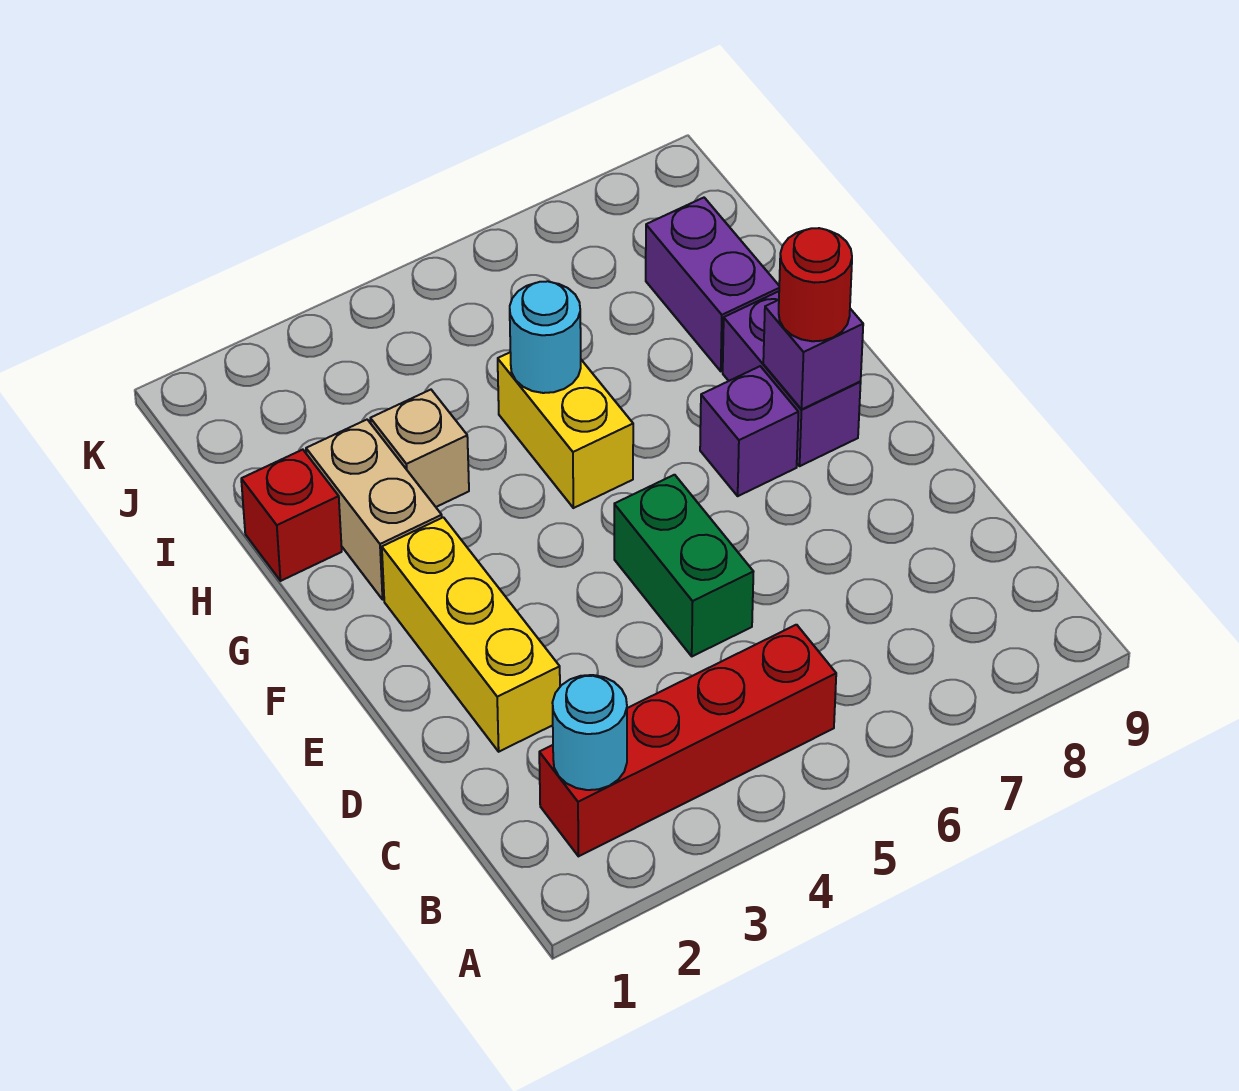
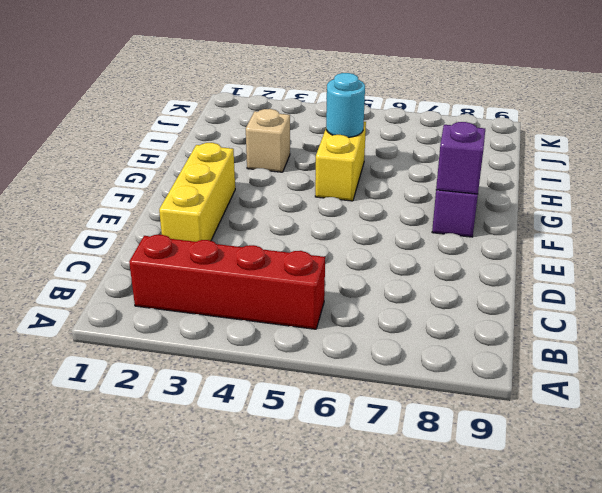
none -> green brick D5:E5 level 1
none -> purple brick F7 level 1
none -> tan brick G2:H2 level 1

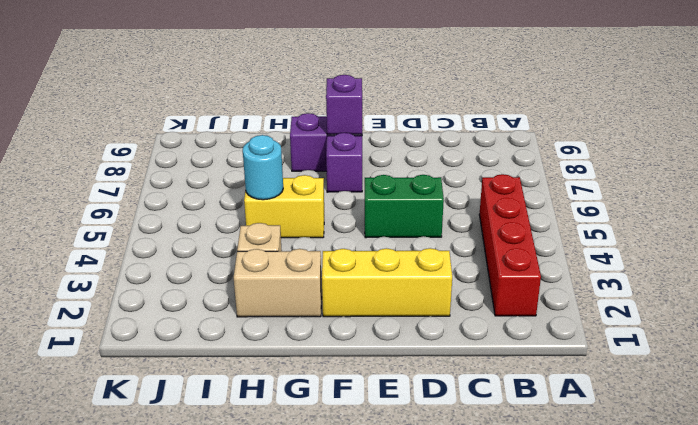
none -> red brick H1 level 1
none -> purple brick H8:I8 level 1
none -> cyan round brick B2 level 2

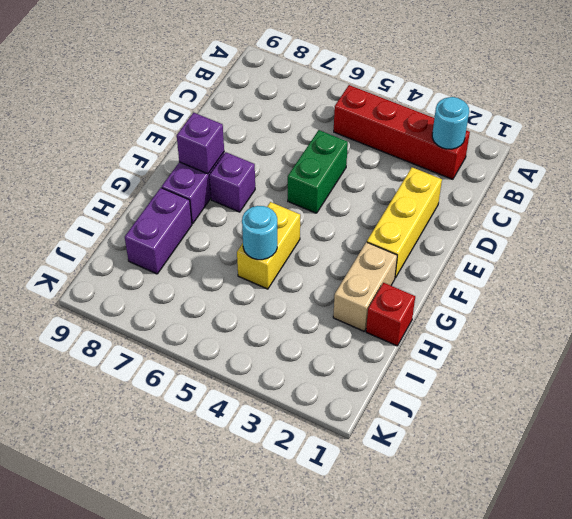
none -> tan brick H3 level 1
none -> red round brick F8 level 3

